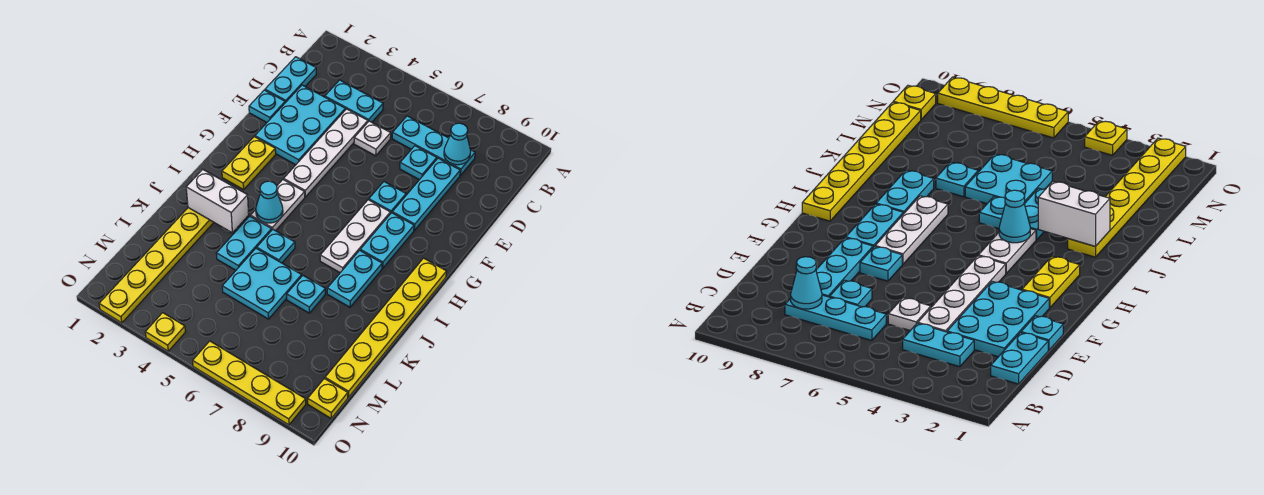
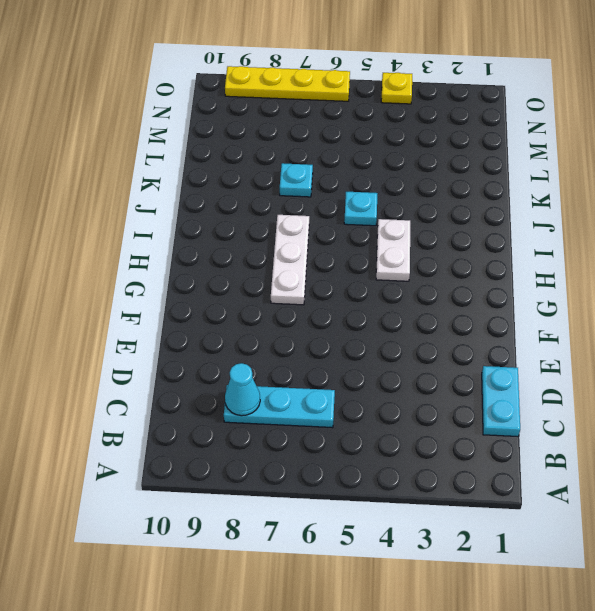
none -> cyan plate C3:C4 level 1
none -> cyan plate D2:F3 level 1
none -> white plate D4:G4 level 1

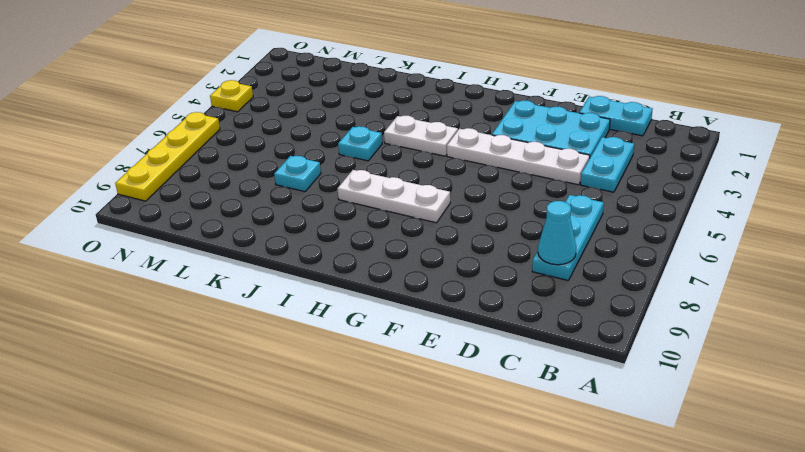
none -> white plate D5 level 1
none -> cyan plate D7 level 1
none -> cyan plate D8:F8 level 1

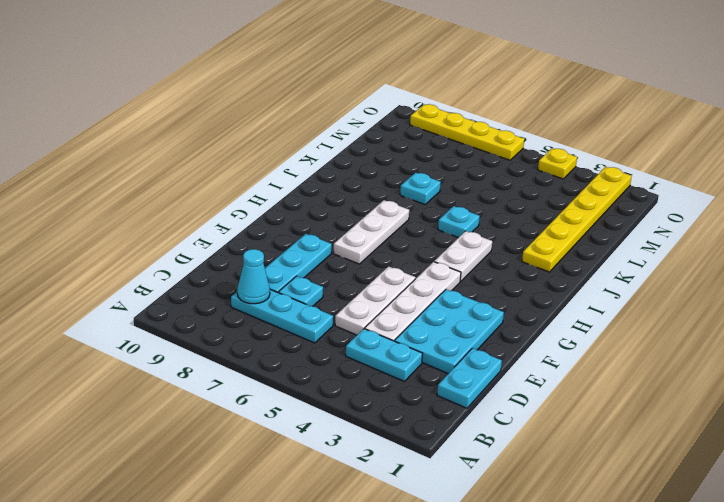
white plate D5:F5 level 1 -> white plate D5 level 1
none -> cyan plate E1 level 1
none -> cyan plate F7 level 1
none -> yellow plate G2:H2 level 1

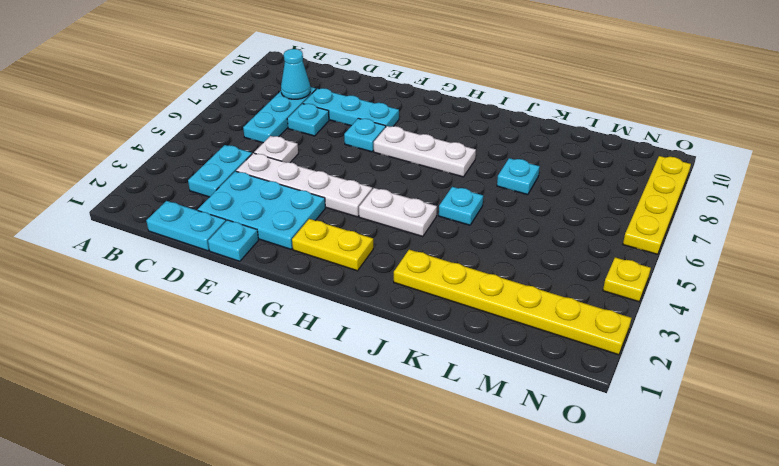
none -> cyan plate G8:H8 level 1
none -> yellow plate H10:M10 level 1
none -> cyan plate I8:J8 level 1

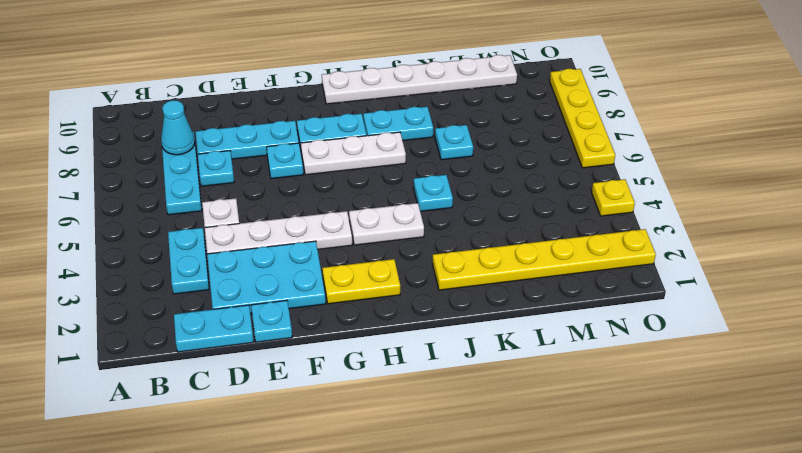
white plate H10:M10 level 1 -> yellow plate H10:M10 level 1
none -> cyan plate J4:K4 level 1
none -> cyan plate K5:L6 level 1
none -> yellow plate N10 level 1

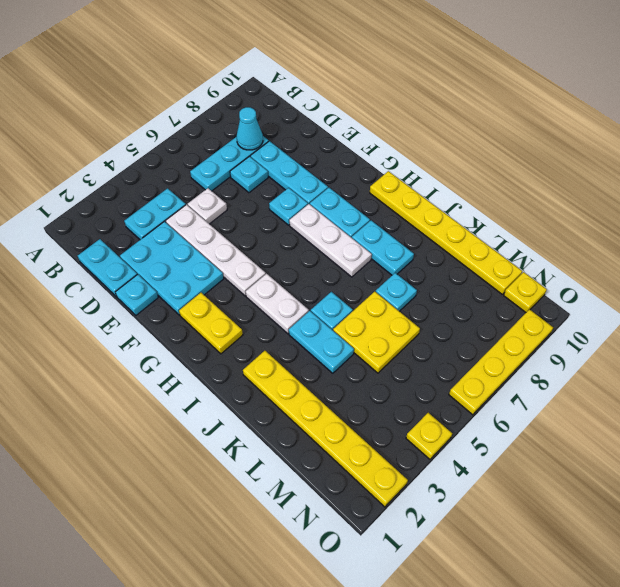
yellow plate K5:L6 level 1 -> cyan plate K5:L6 level 1
none -> cyan cone I4 level 2
none -> white brick J2:J3 level 2

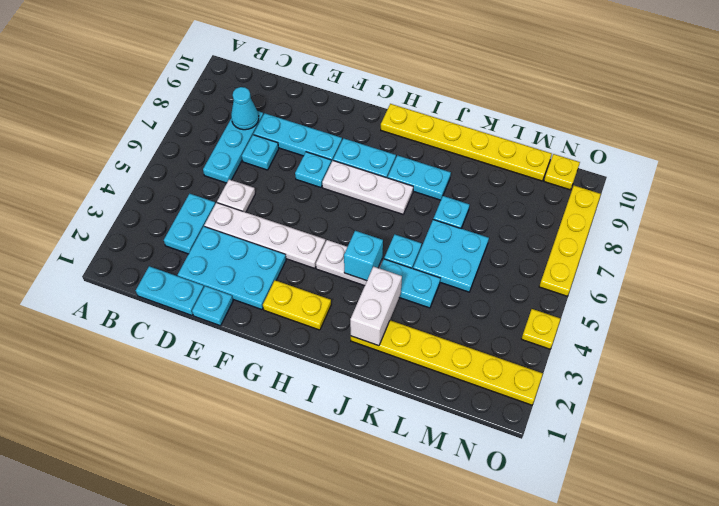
cyan brick I4 level 2 -> cyan cone I4 level 2

